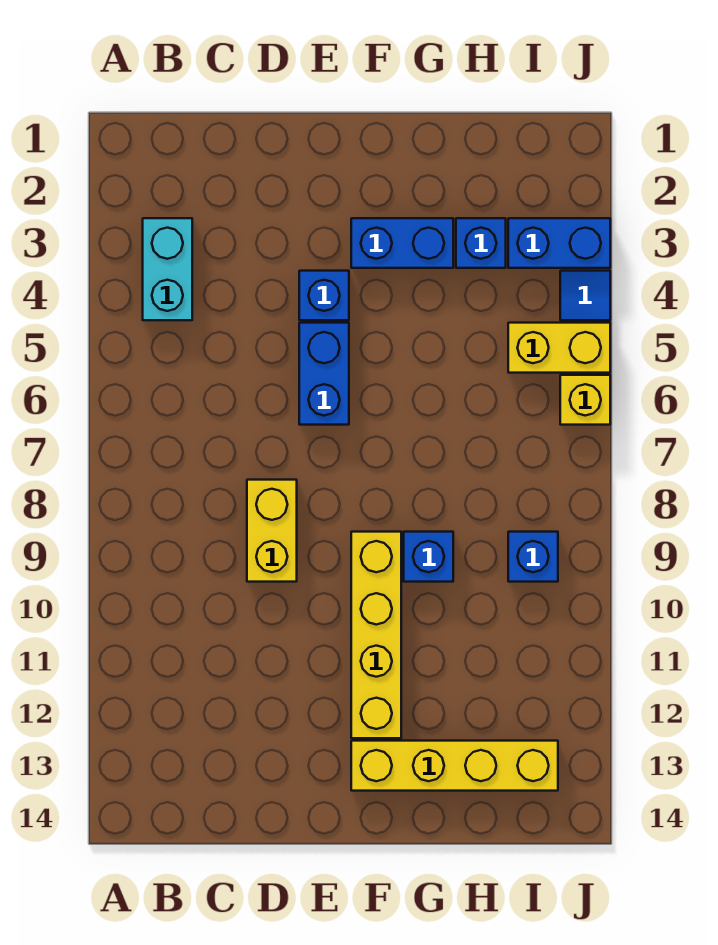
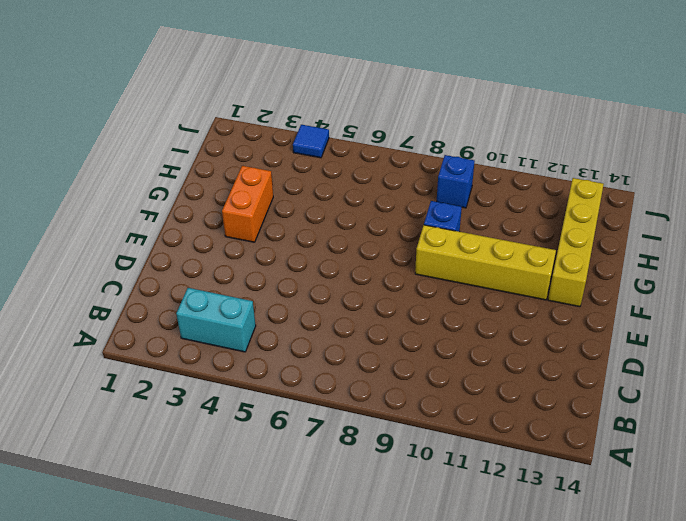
orange brick F3:G3 level 1 -> blue brick F3:G3 level 1
none -> yellow brick D8:D9 level 1
none -> blue brick E4 level 1
none -> blue brick E5:E6 level 1

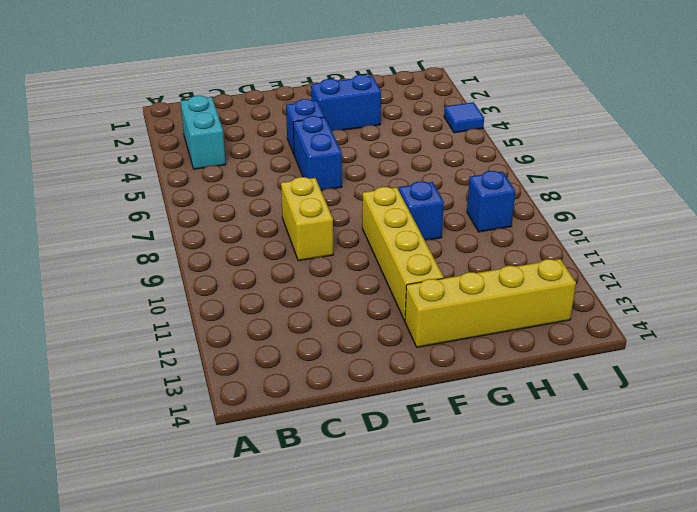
none -> blue brick H3 level 1
none -> blue brick I3:J3 level 1
none -> yellow brick I5:J5 level 1

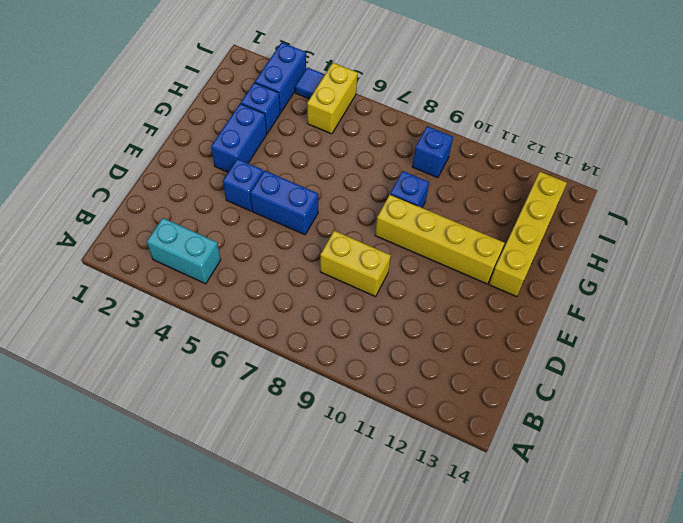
none -> yellow brick J6 level 1

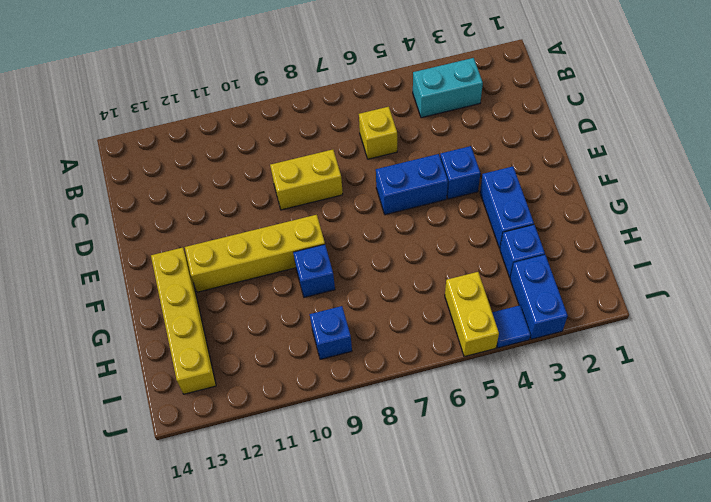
yellow brick C6 level 1 -> yellow brick J6 level 1

